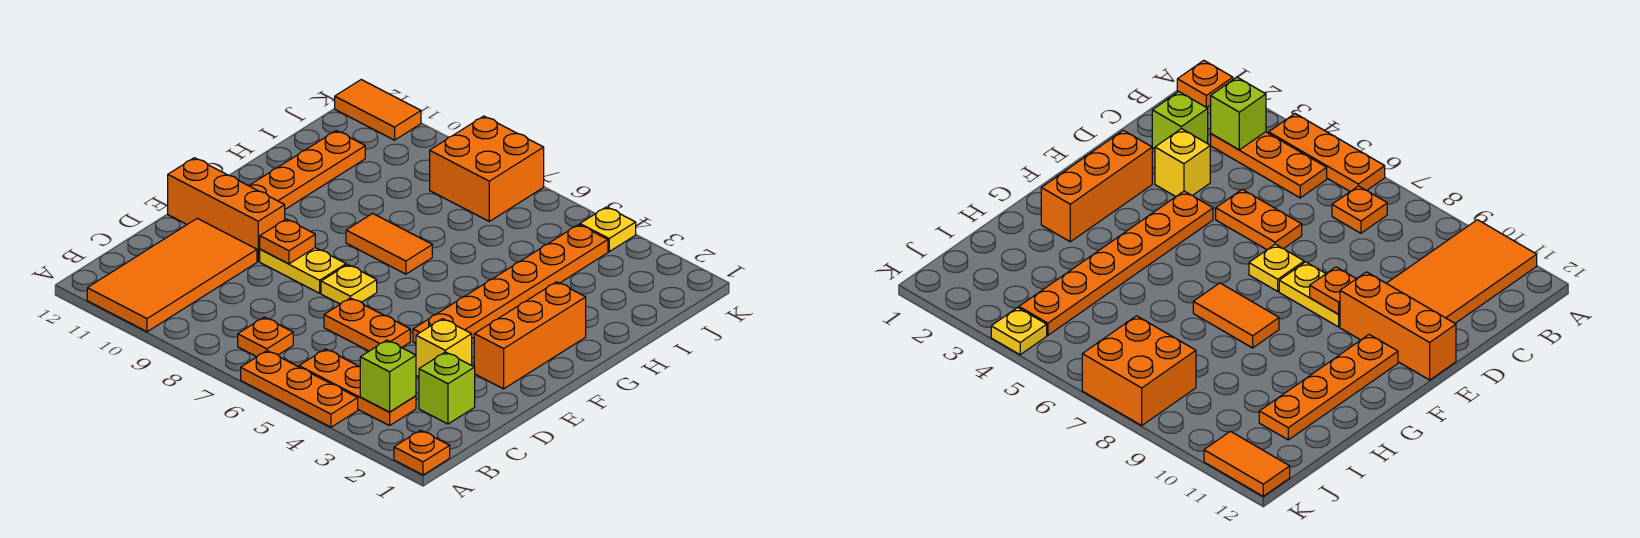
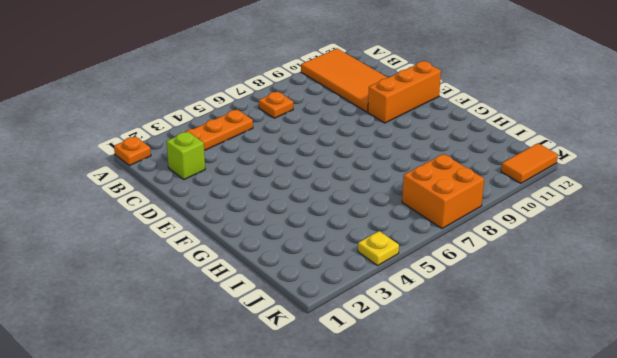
none -> orange plate A4:A6 level 1
none -> yellow brick D3 level 1
none -> orange plate D5:D6 level 1

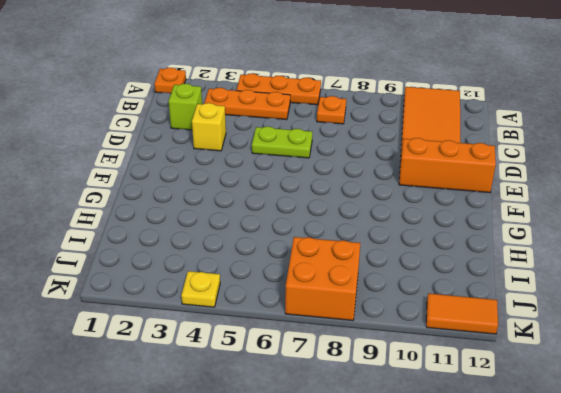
lime plate D5:D6 level 1 -> orange plate D5:D6 level 1
none -> orange brick E2:G2 level 1
none -> orange plate E4:J4 level 1
none -> yellow plate E7 level 1

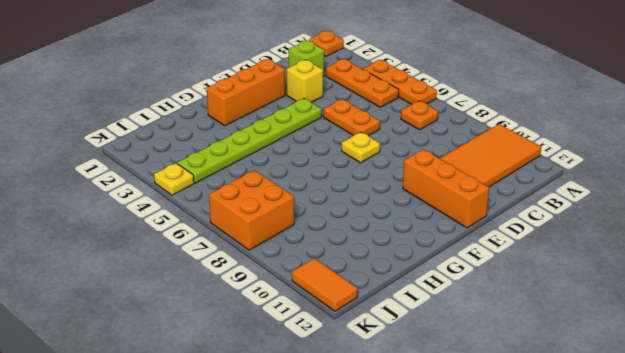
lime plate E4:J4 level 1 -> orange plate E4:J4 level 1
none -> yellow plate E8:E9 level 1
none -> orange plate F11:I11 level 1
none -> orange tile G7:G8 level 1

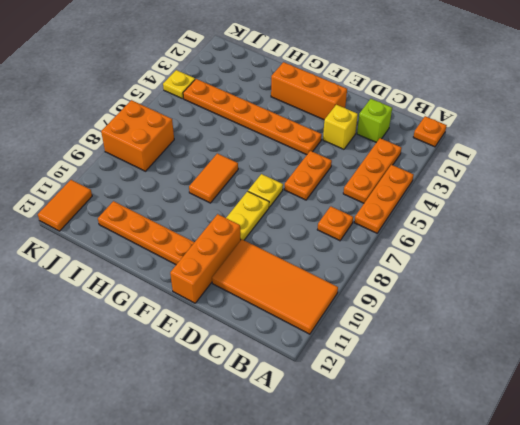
none -> lime brick B3 level 2
none -> orange plate E9 level 2

